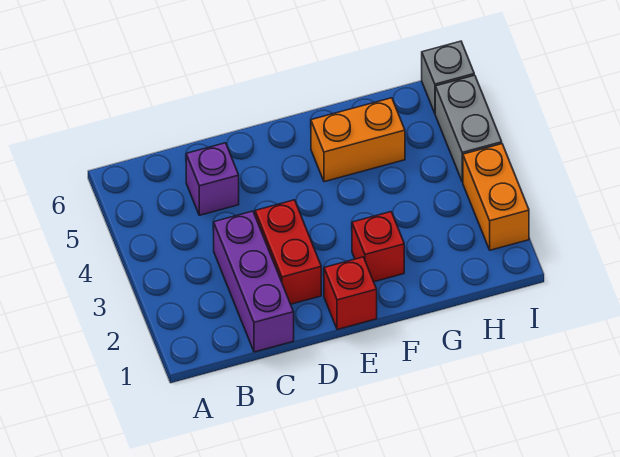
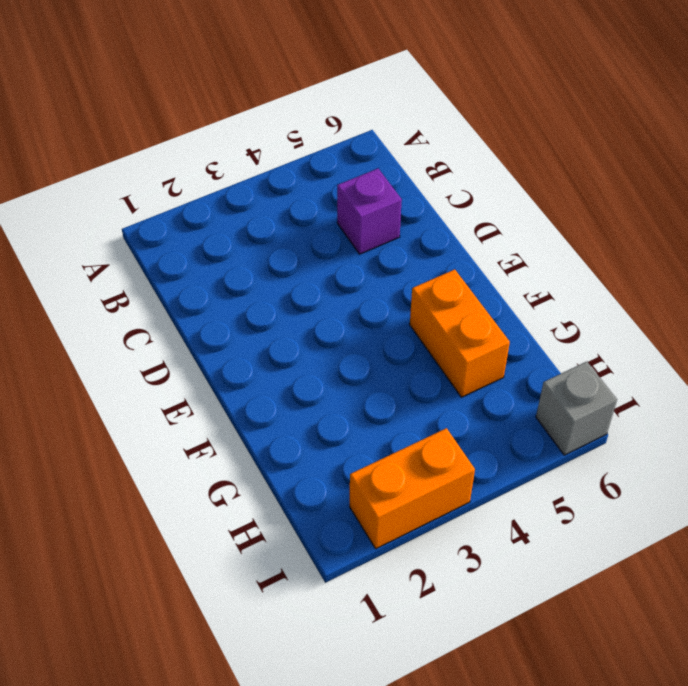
none -> purple brick C1:C3 level 1
none -> red brick D2:D3 level 1

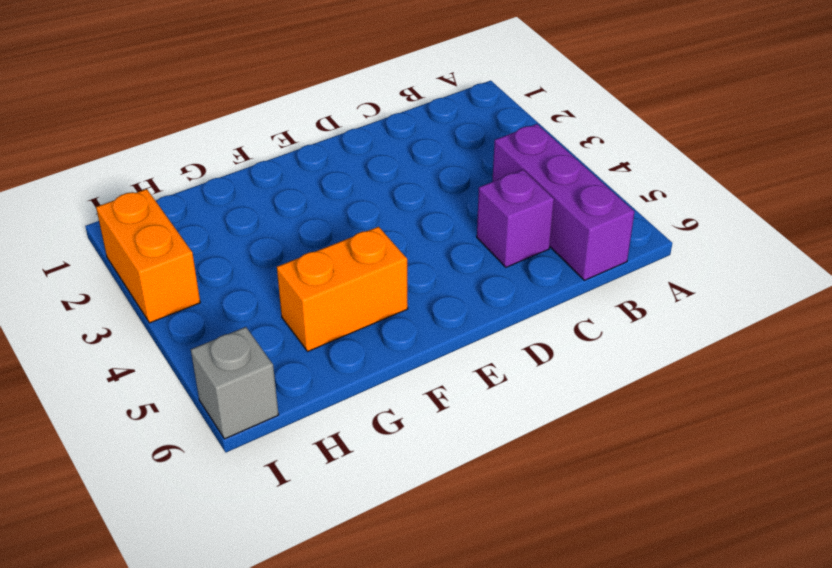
purple brick B4:B6 level 1 -> purple brick C1:C3 level 1
none -> red brick D2:D3 level 1
none -> red brick E1 level 1

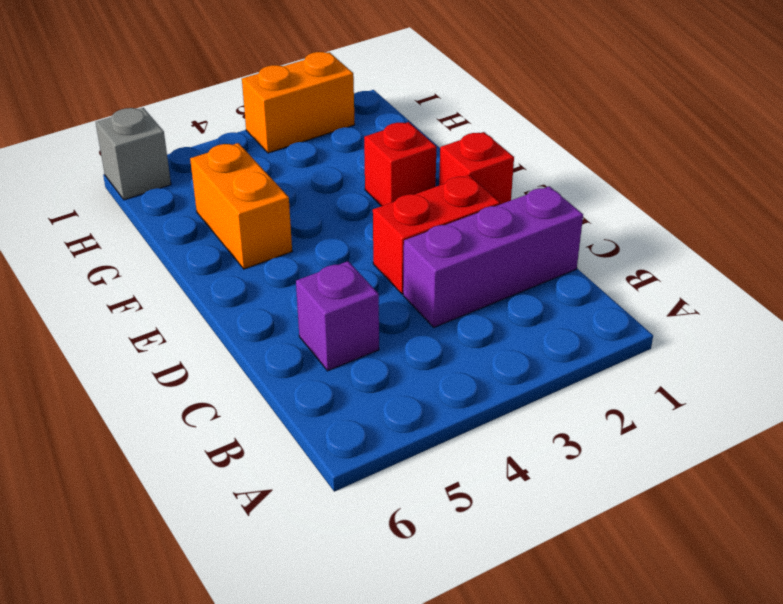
none -> grey brick I4:I5 level 1

